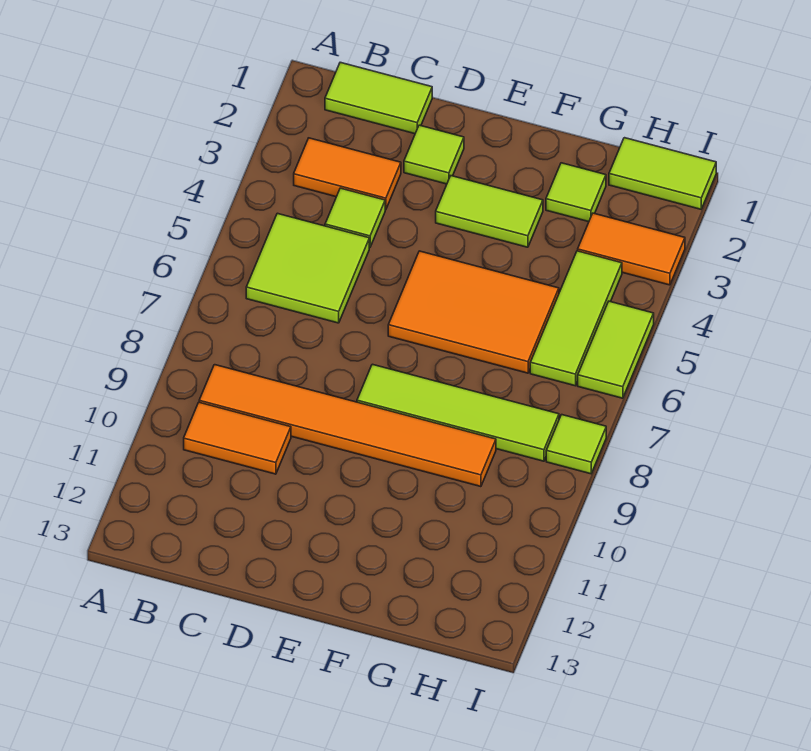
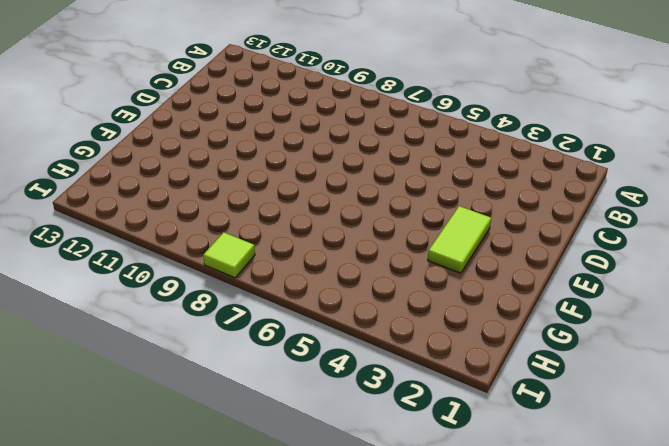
none -> lime tile B1:C1 level 1
none -> orange tile B3:C3 level 1
none -> lime tile B5:C6 level 1

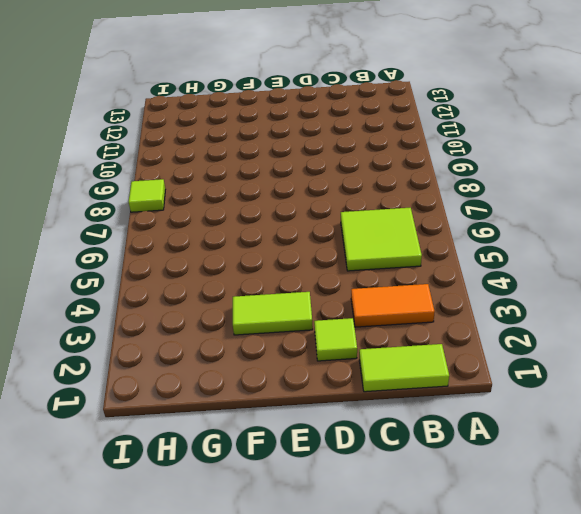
none -> orange tile B9:G9 level 1
none -> orange tile B10:C10 level 1
none -> lime tile C4 level 1

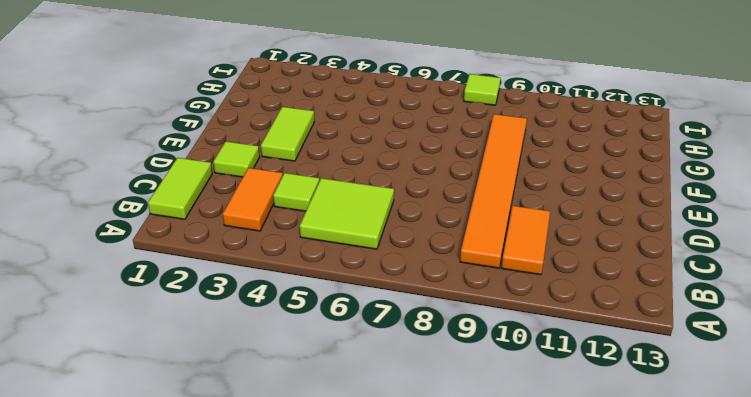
none -> orange tile E5:G6 level 1
none -> lime tile E8:H8 level 1
none -> lime tile G2 level 1

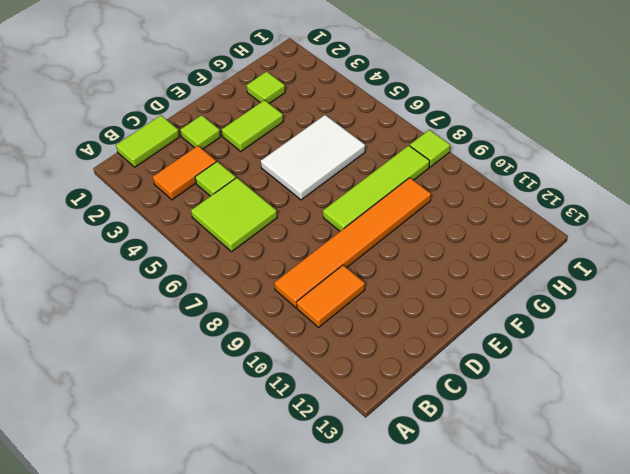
white tile E5:G6 level 1 -> orange tile E5:G6 level 1
none -> lime tile H1:I1 level 1
none -> orange tile H3:I3 level 1
none -> lime tile H4:H6 level 1

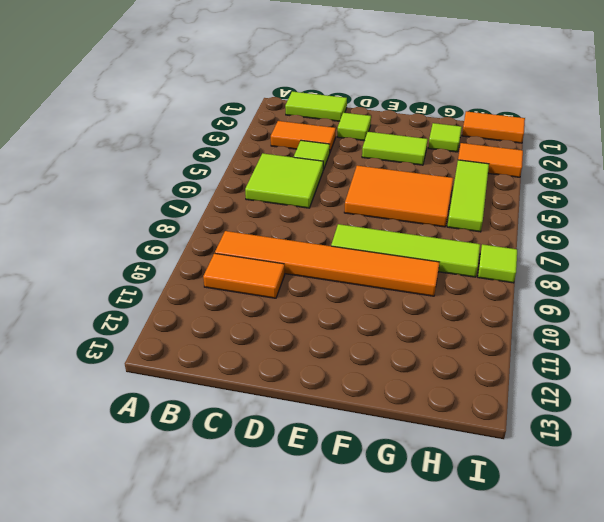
orange tile H1:I1 level 1 -> lime tile H1:I1 level 1
none -> lime tile I5:I6 level 1

